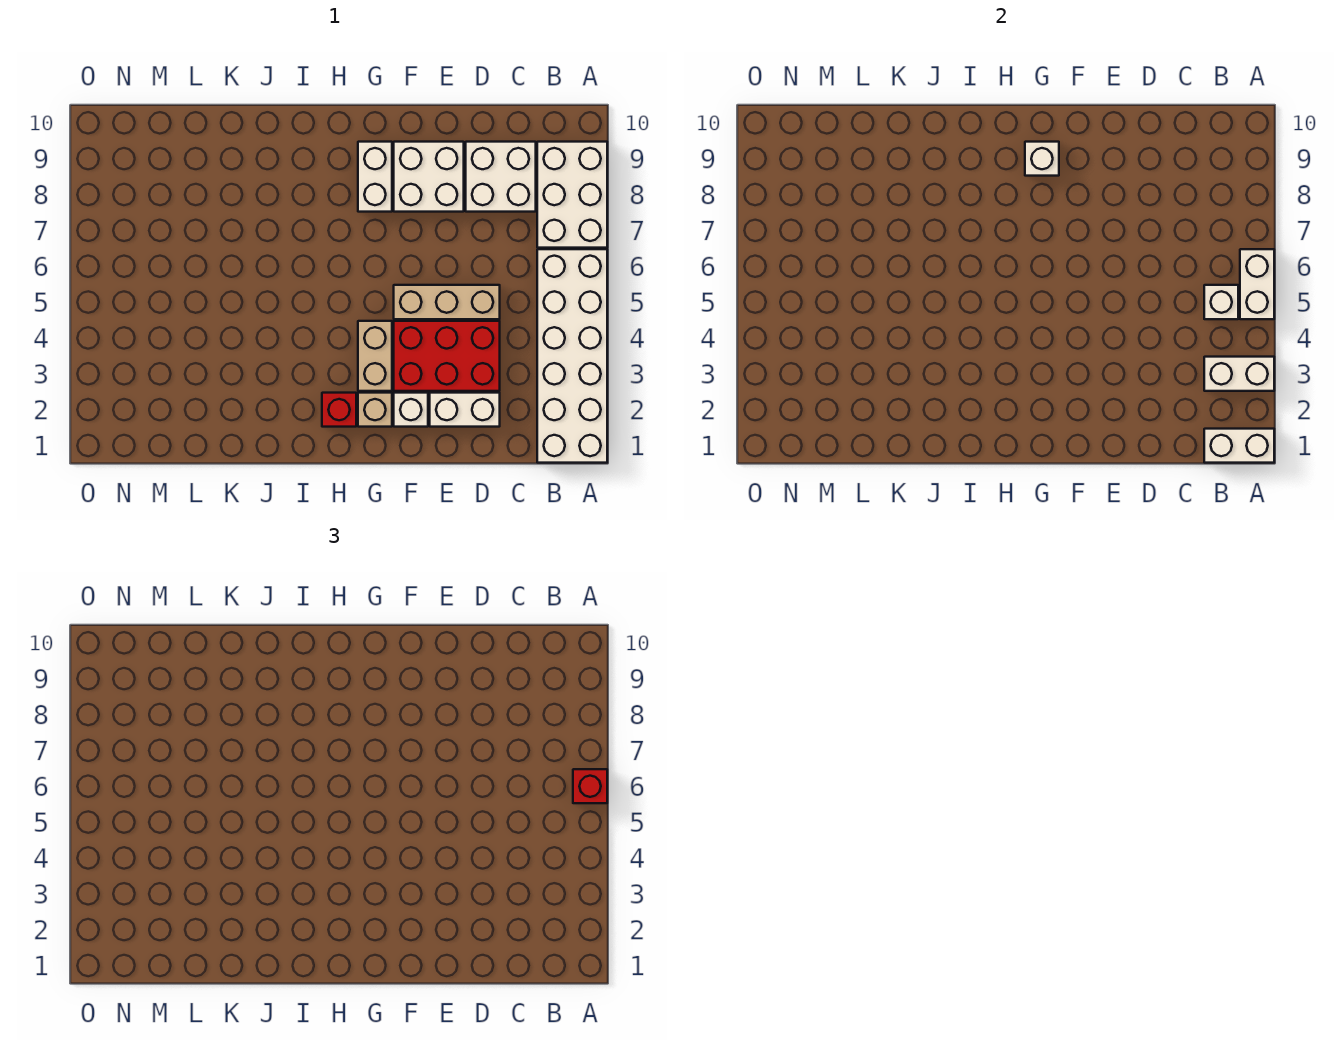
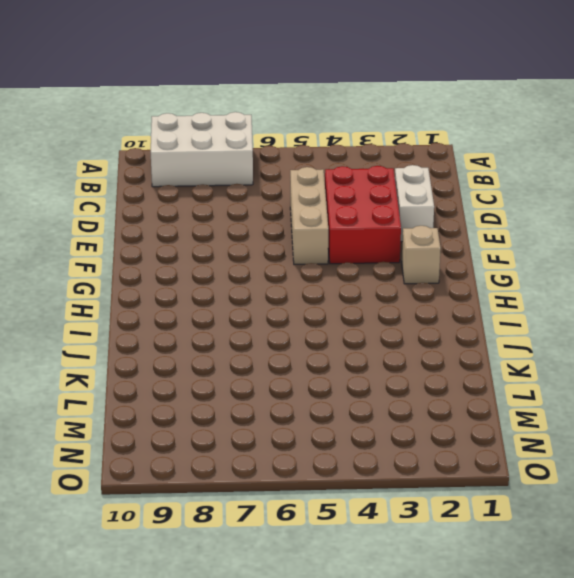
none -> white brick A1:B6 level 1
none -> white brick C8:D9 level 1
none -> white brick E8:F9 level 1

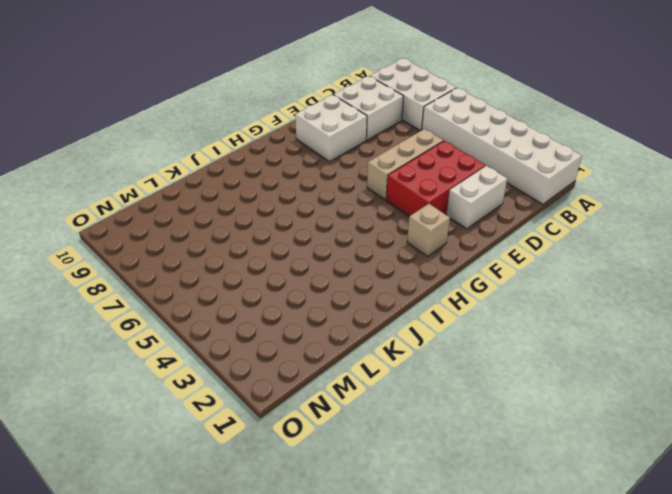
none -> white brick F2 level 1
none -> tan brick G3:G4 level 1
none -> white brick G8:G9 level 1

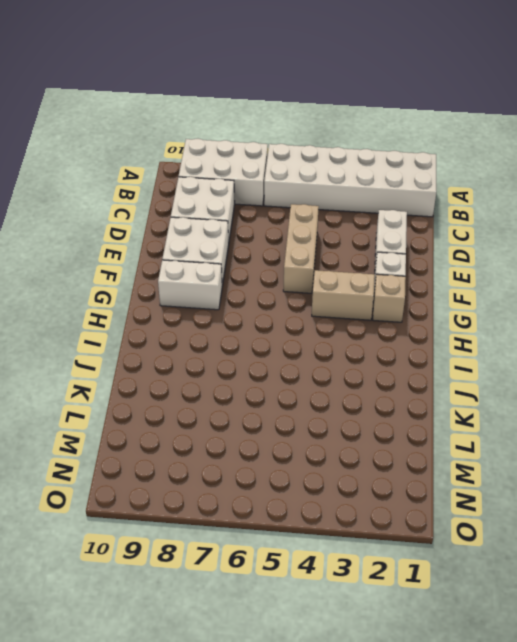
none -> red brick D3:F4 level 1
none -> red brick H2 level 1
none -> white brick A1:B1 level 2

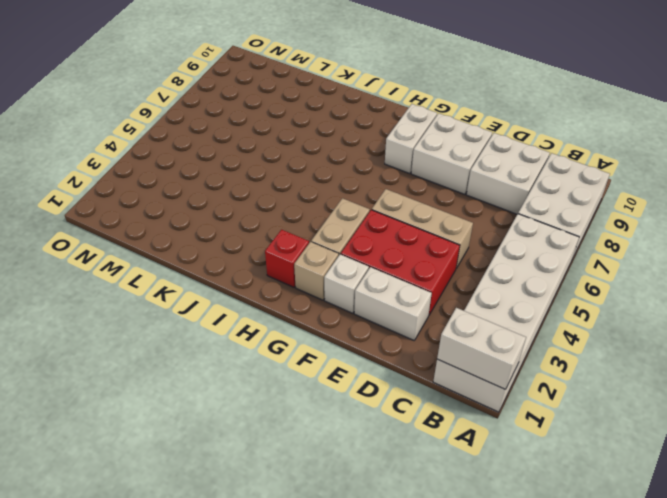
none -> white brick A3:B3 level 2
none -> white brick A5:A6 level 2
none -> white brick B5 level 2

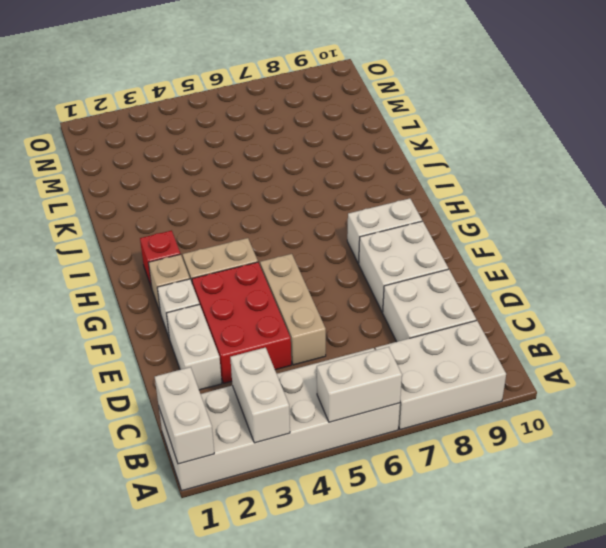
none -> white brick B5 level 2
none -> white brick G9 level 2
none -> red brick A6 level 3

